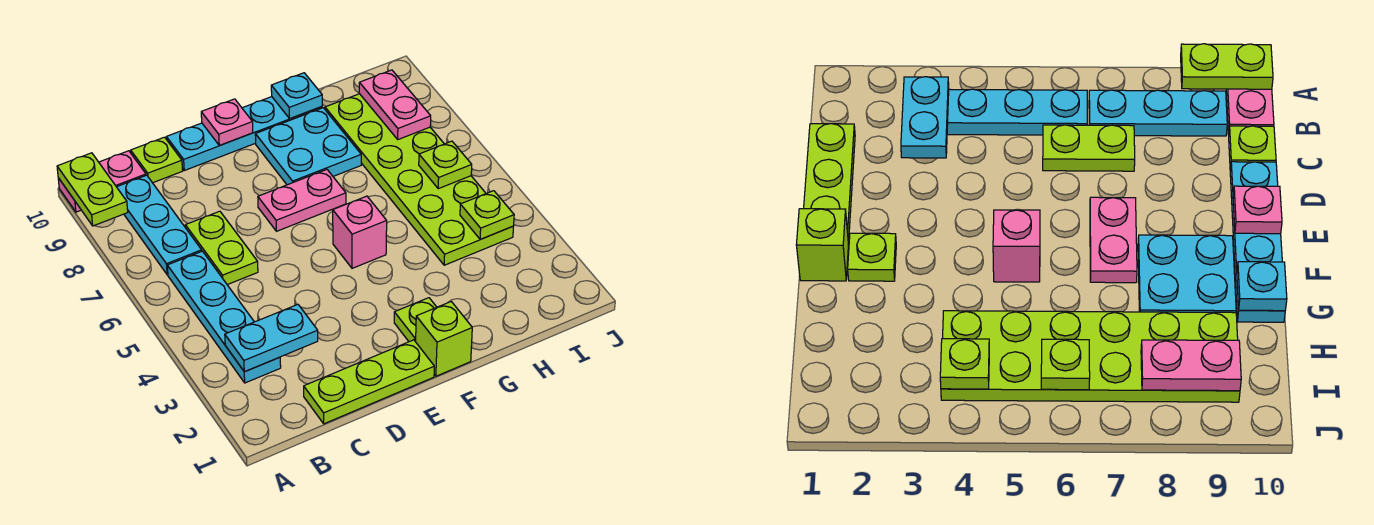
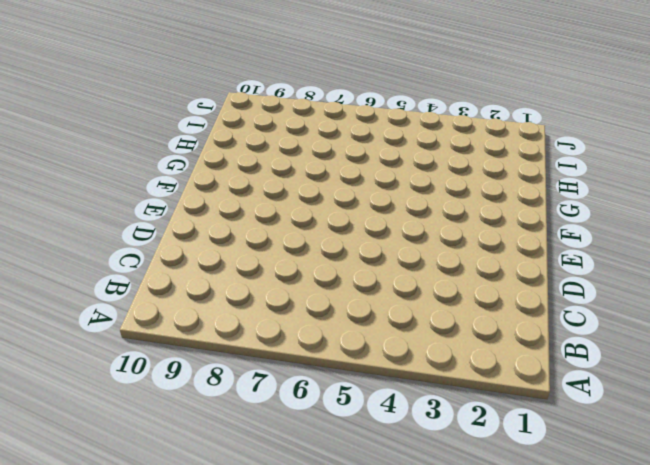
none -> pink plate A10:B10 level 1
none -> cyan plate B3:B6 level 1
none -> cyan plate B7:B9 level 1

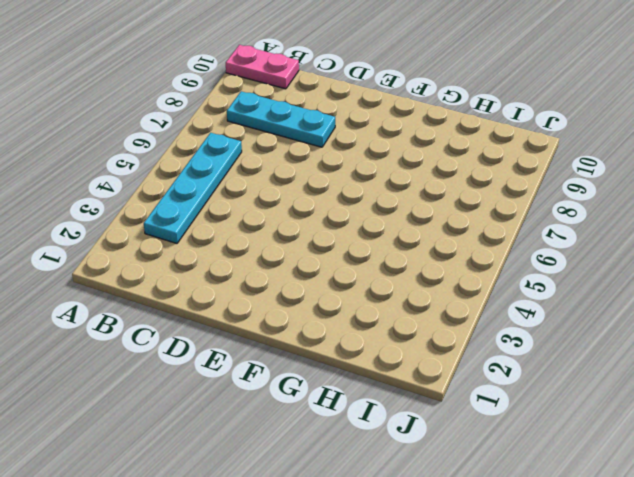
cyan plate B8:D8 level 1 -> cyan plate B7:B9 level 1
none -> lime plate C1:E1 level 1
none -> lime plate C6:C7 level 1
none -> lime plate C10 level 1

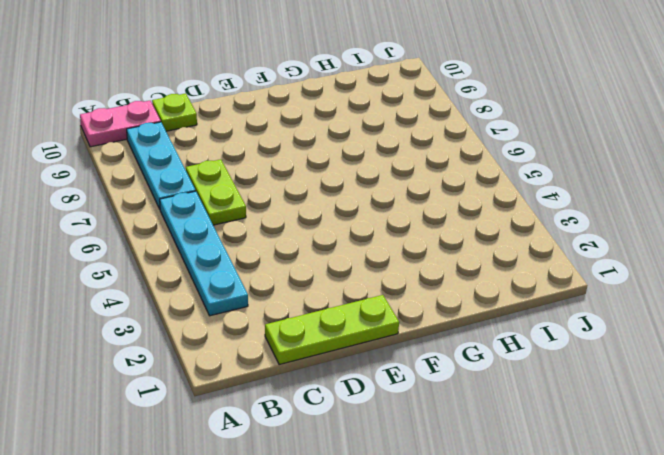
none -> cyan plate D10:G10 level 1
none -> pink plate E7:F7 level 1
none -> lime brick F1 level 1

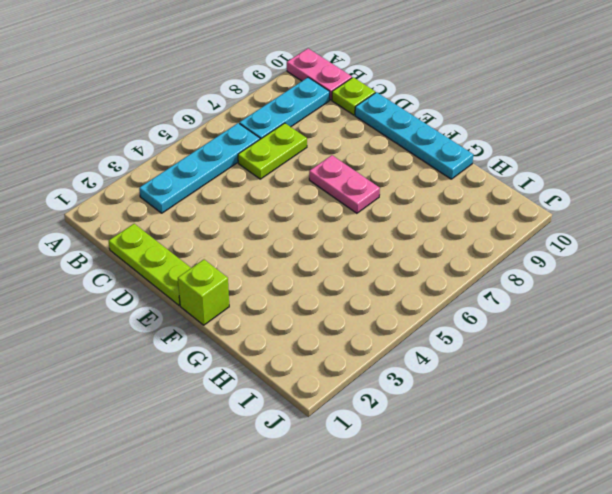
none -> lime plate F2 level 1
none -> pink brick F5 level 1
none -> cyan plate F8:G9 level 1

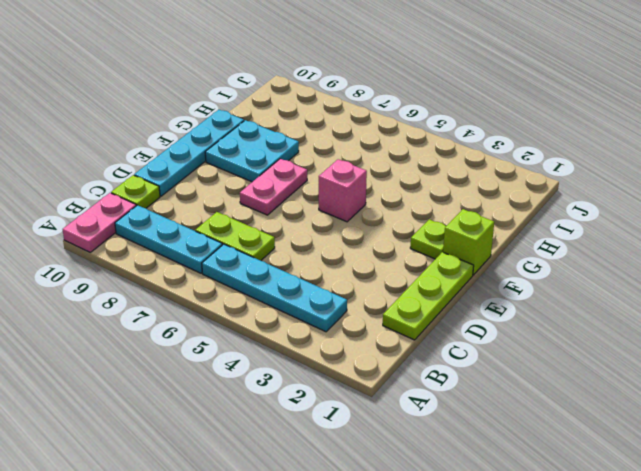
none -> lime plate H4:I9 level 1
none -> lime plate A9:A10 level 2
none -> cyan plate B3:C3 level 2

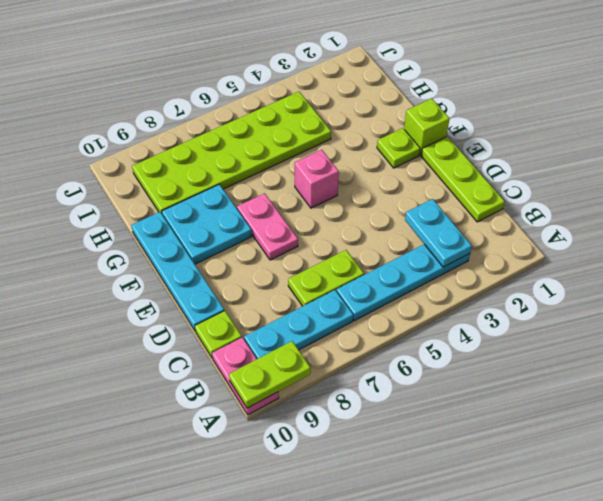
none -> pink plate E10 level 2
none -> cyan plate G10 level 2
none -> lime plate I4 level 2

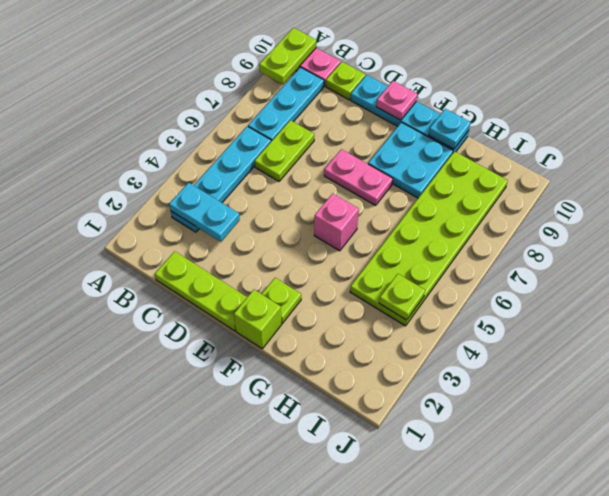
none -> lime plate I6 level 2
none -> pink plate I8:I9 level 2

